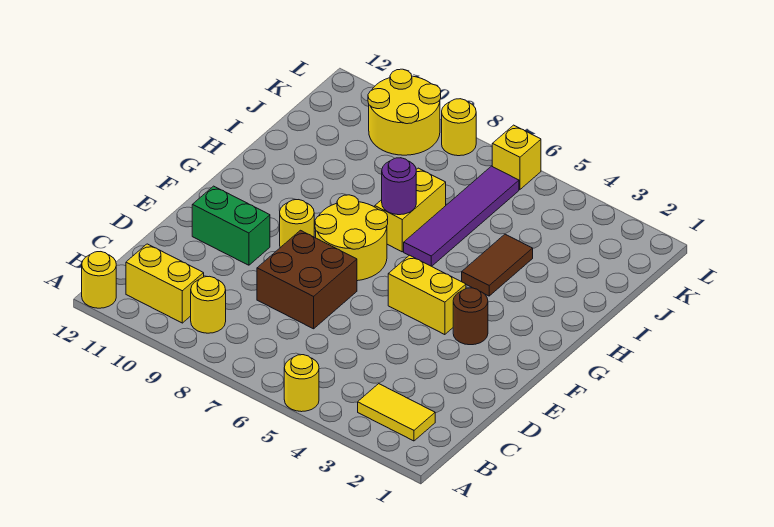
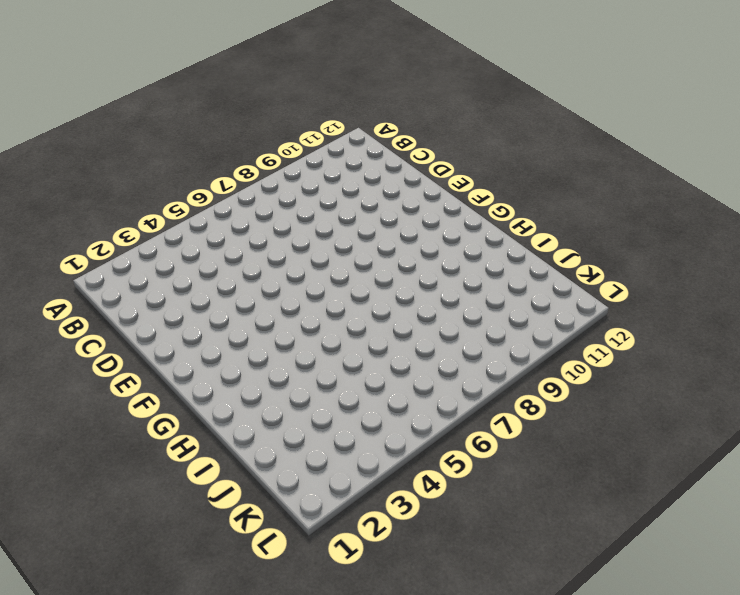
none -> yellow round brick A5 level 1
none -> yellow round brick A12 level 1
none -> yellow tile B2:B3 level 1

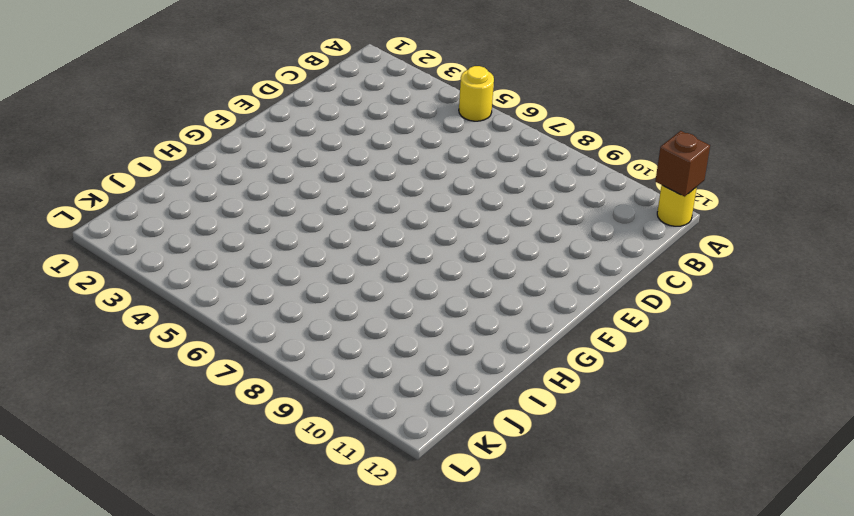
brown brick A12 level 2 -> none
none -> yellow tile B2:B3 level 1
none -> yellow round brick B9 level 1
none -> yellow brick B10:B11 level 1

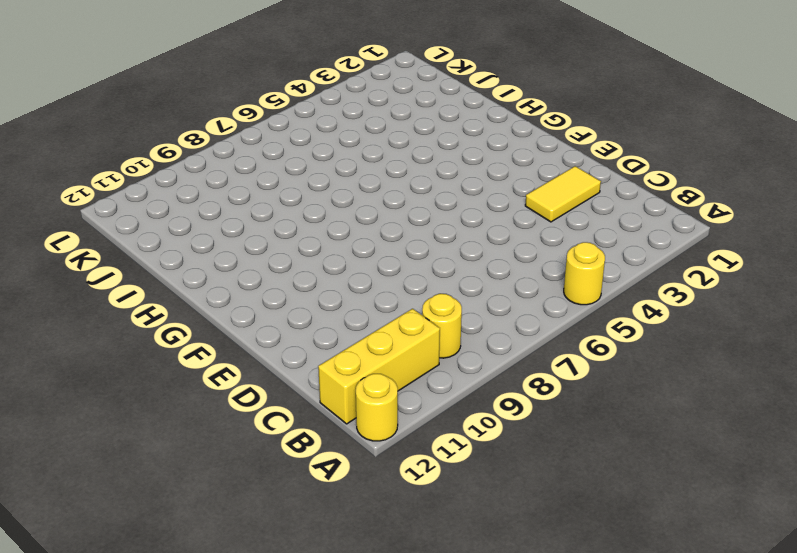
yellow brick B10:B12 level 1 -> yellow brick B10:B11 level 1
yellow tile D2:D3 level 1 -> yellow tile B2:B3 level 1
none -> brown brick D7:E8 level 1
none -> green brick E10:E11 level 1
none -> brown round brick F3 level 1

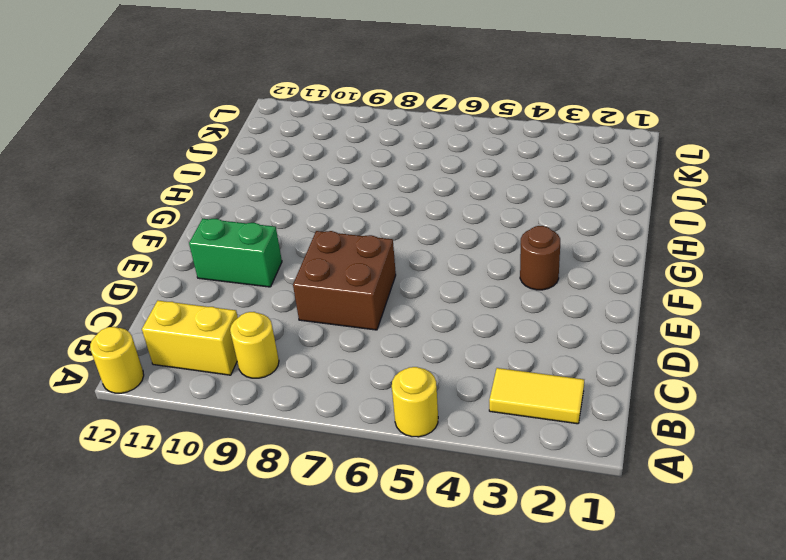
none -> yellow brick F4:F5 level 1
none -> yellow round brick F7:G8 level 1
none -> yellow round brick F9 level 1

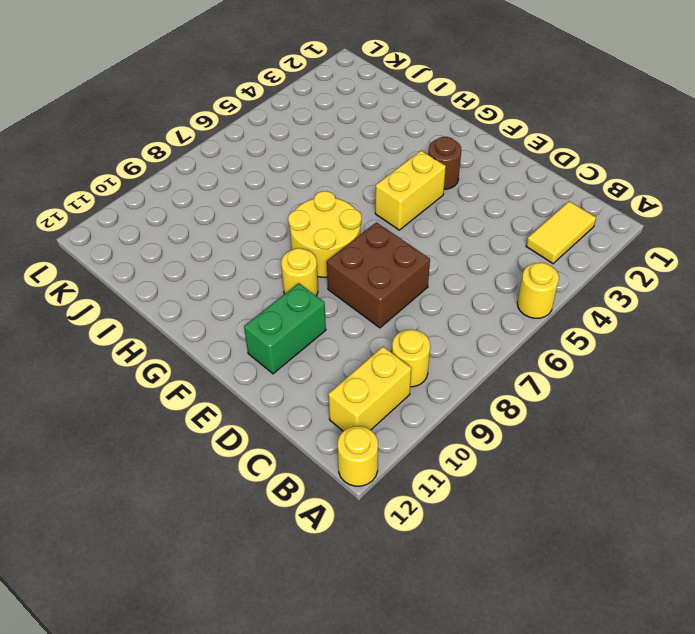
none -> brown tile H4:I4 level 1
none -> purple tile H6:K6 level 1
none -> yellow brick H7:I7 level 1

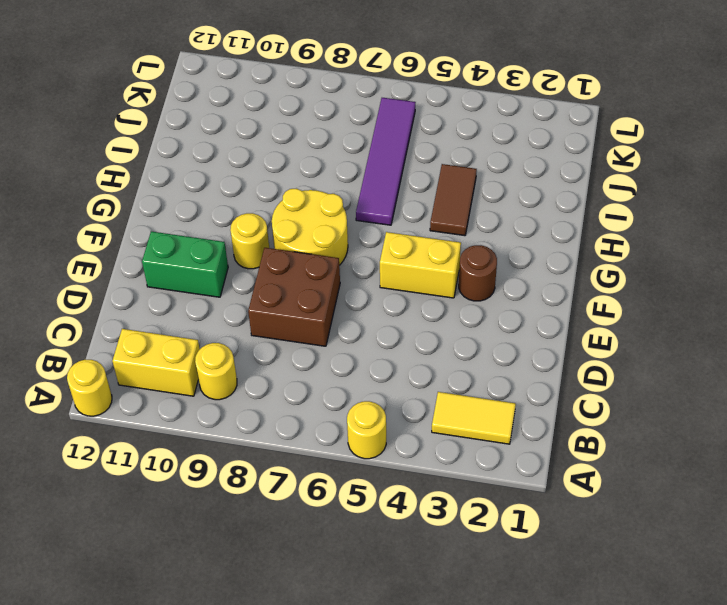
none -> yellow brick H7:I7 level 1
none -> yellow round brick K9:L10 level 1
none -> yellow brick L6 level 1

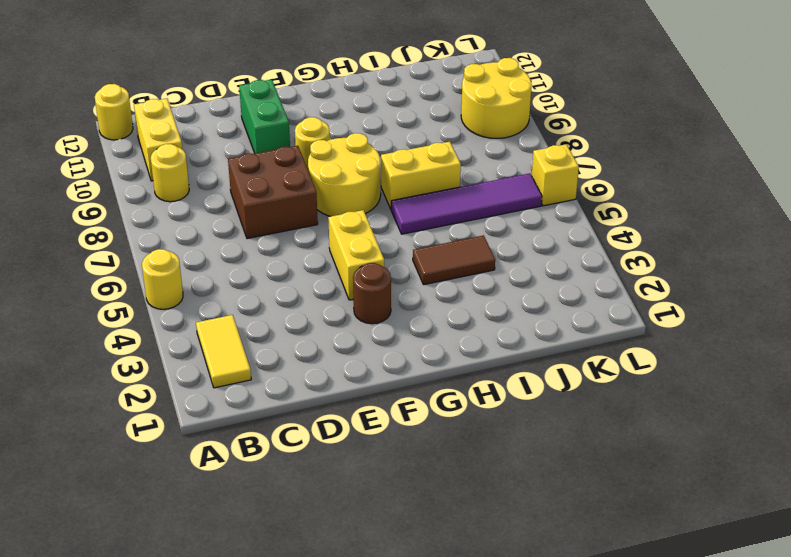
none -> yellow round brick L8 level 1
none -> purple round brick H7 level 2

